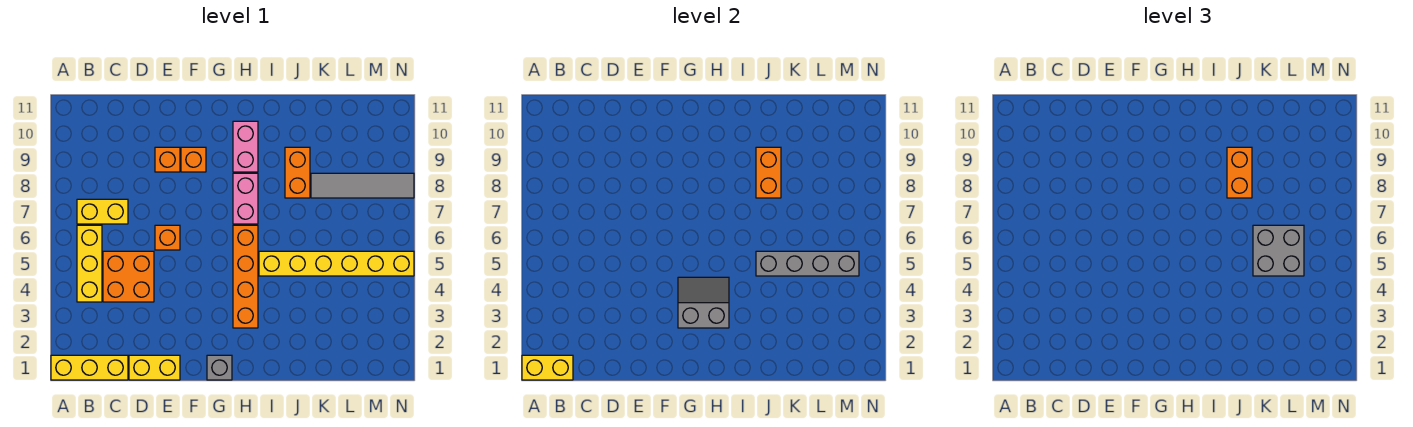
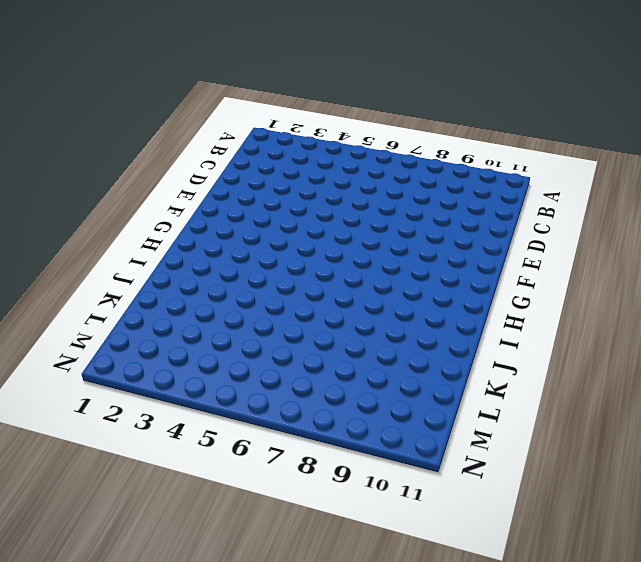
none -> yellow brick A1:C1 level 1
none -> yellow brick B4:B6 level 1
none -> yellow brick B7:C7 level 1

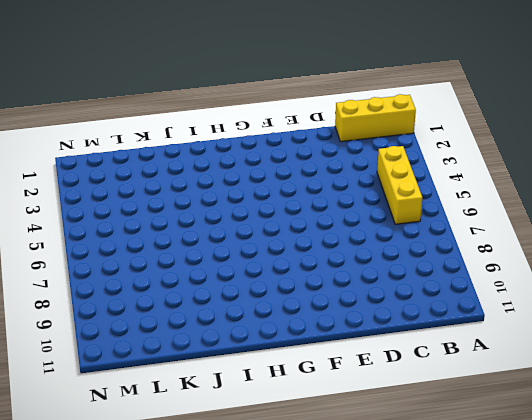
none -> yellow brick B7:C7 level 1
none -> orange brick C4:D5 level 1
none -> yellow brick D1:E1 level 1

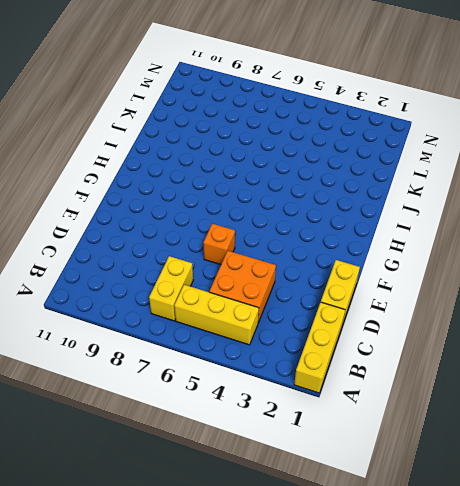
none -> orange brick E9 level 1
none -> orange brick F9 level 1
none -> grey brick G1 level 1

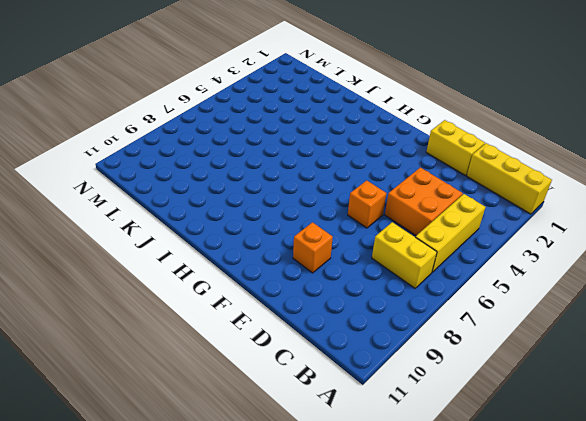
none -> orange brick F9 level 1
none -> grey brick G1 level 1
none -> orange brick H3:H6 level 1

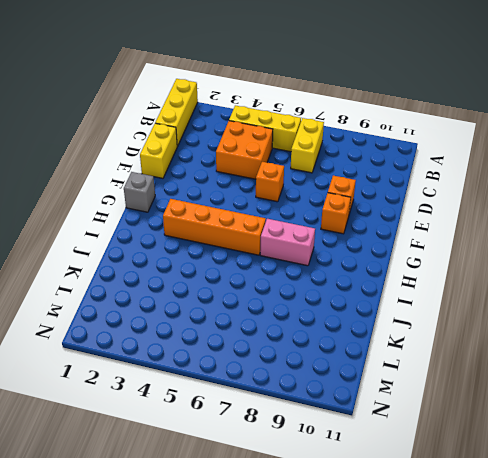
none -> pink brick H9:H10 level 1
none -> yellow brick I5:N5 level 1
none -> orange brick J8:J9 level 1

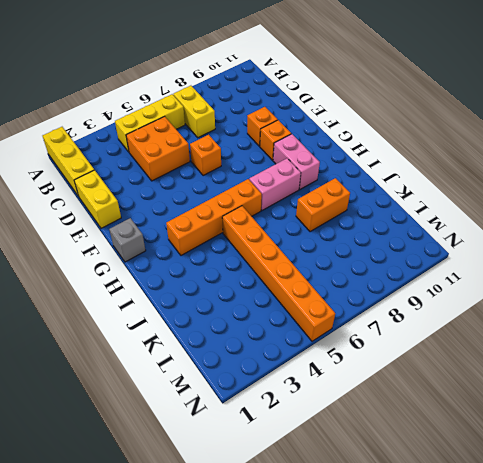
pink brick G9:H9 level 1 -> pink brick H9:H10 level 1
orange brick I5:N5 level 1 -> yellow brick I5:N5 level 1
none -> grey tile K8:N8 level 1
none -> yellow brick A1:B1 level 2
none -> grey slope G3:H4 level 2 top 3

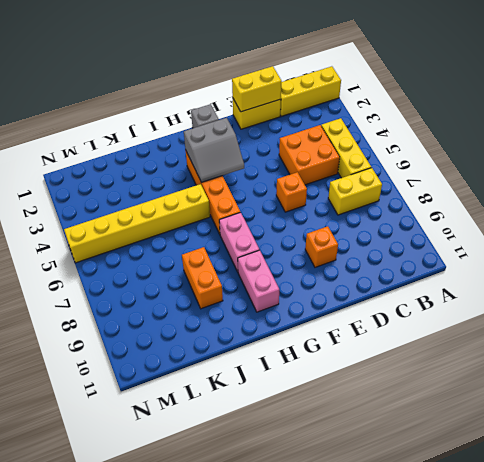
yellow brick D1:E1 level 2 -> yellow brick A1:B1 level 2
none -> orange brick F9 level 1
none -> grey tile K8:N8 level 1
none -> grey brick J5:M5 level 2

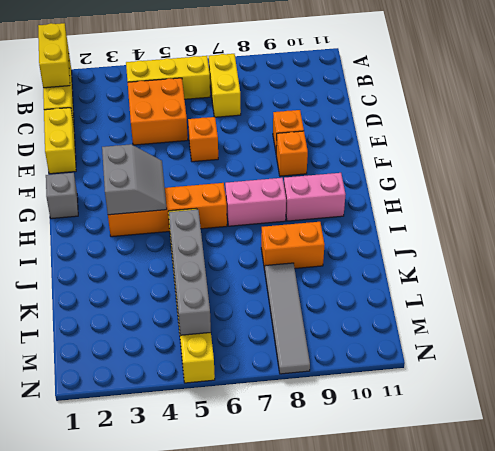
none -> orange brick J8:J9 level 2
none -> orange brick J8:J9 level 3
none -> grey brick K5:L6 level 3

